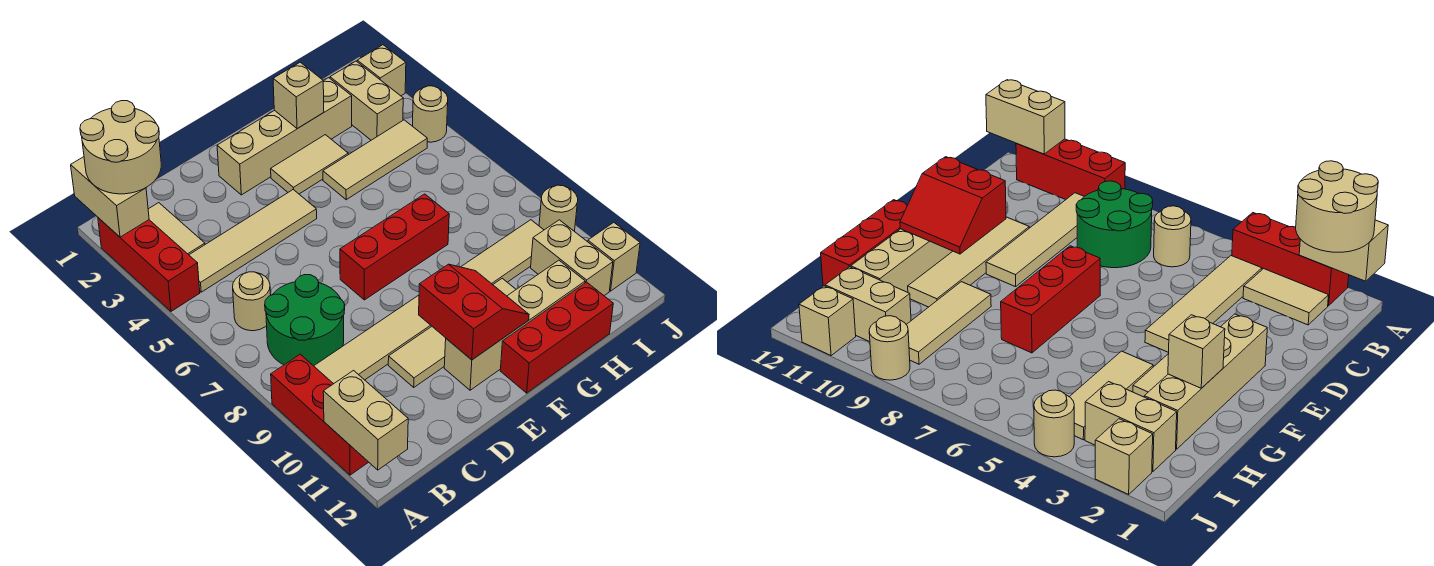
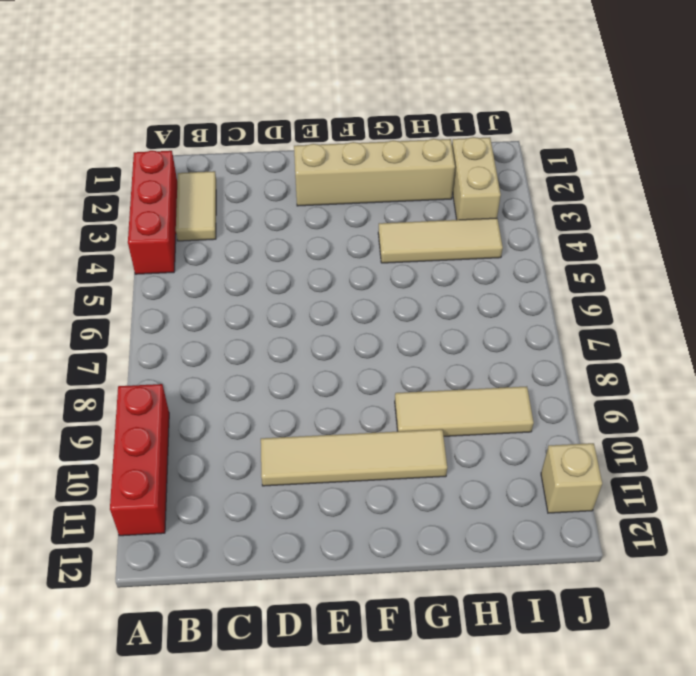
none -> tan tile B4:E4 level 1
none -> tan round brick B6 level 1
none -> green round brick B7:C8 level 1

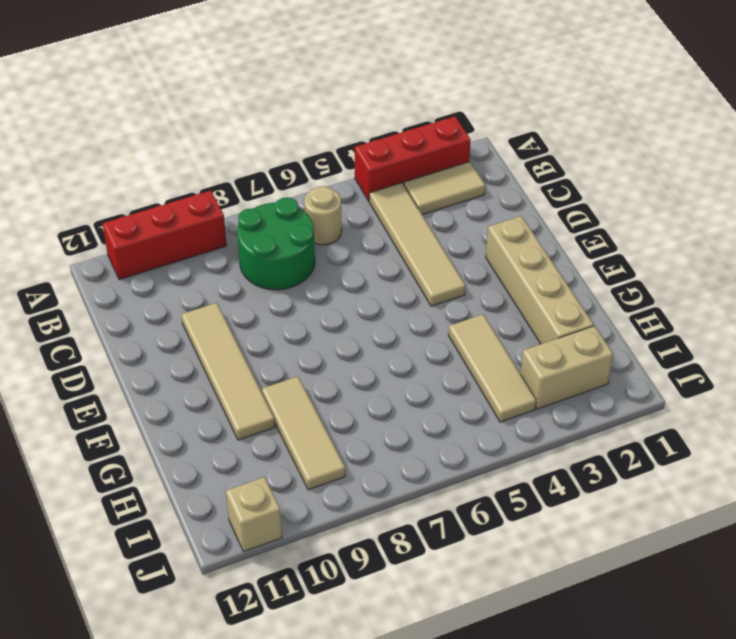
none -> tan tile B9:E9 level 1
none -> red brick E7:G7 level 1
none -> tan brick E11:H11 level 1

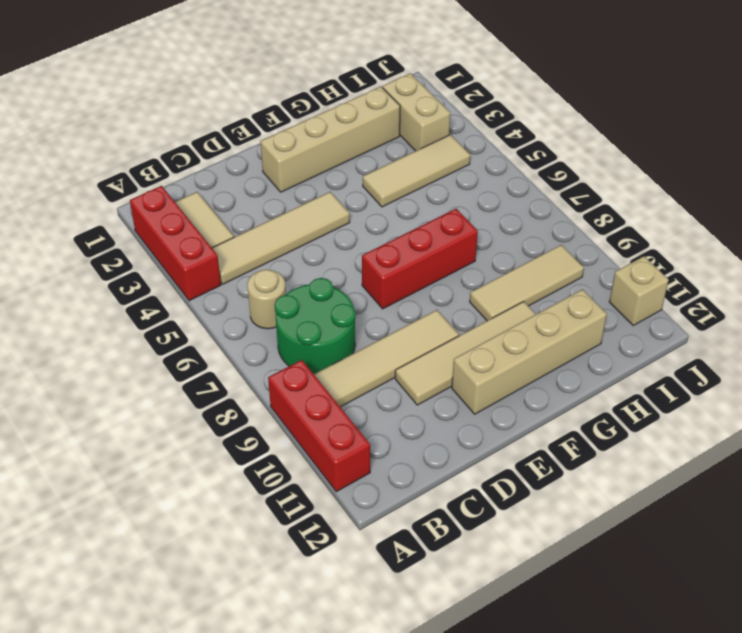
none -> tan tile F3:G3 level 1
none -> red brick F12:H12 level 1
none -> tan brick I10:I11 level 1

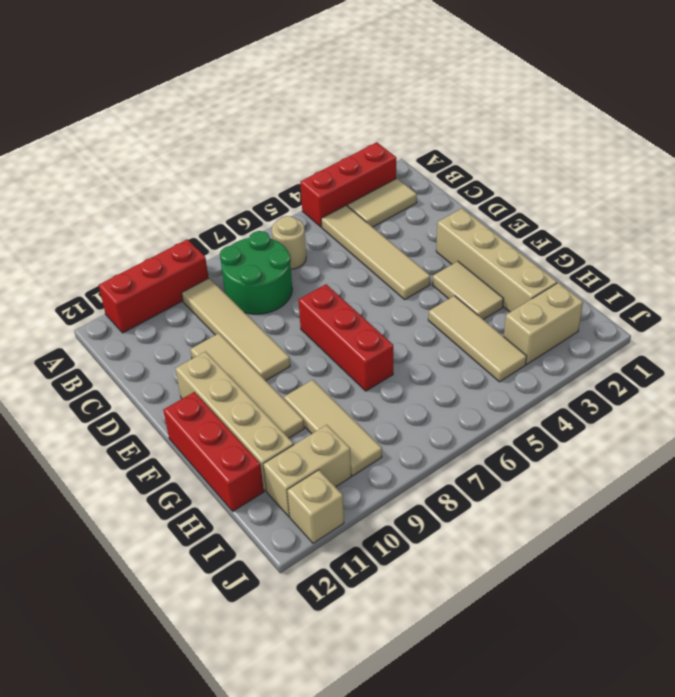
none -> tan brick J2 level 1
none -> tan round brick J4 level 1
none -> tan round brick J9 level 1

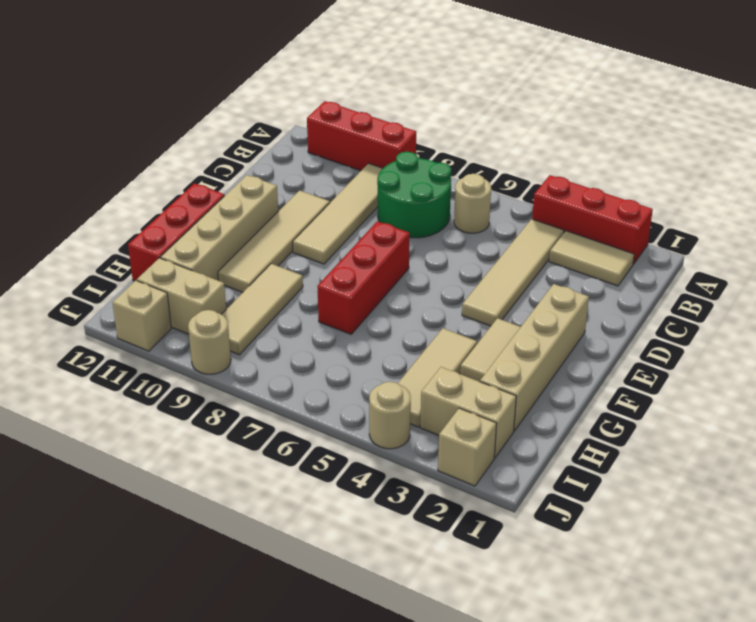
none -> tan brick A1:A2 level 2
none -> tan brick A11:A12 level 2
none -> red slope E10:F11 level 2 top E

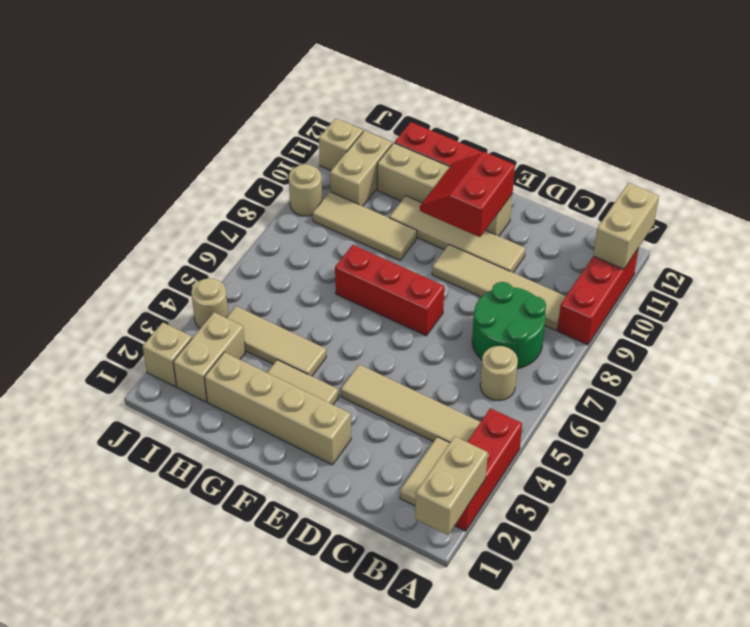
none -> tan brick G2 level 2
none -> tan round brick A1:B2 level 3

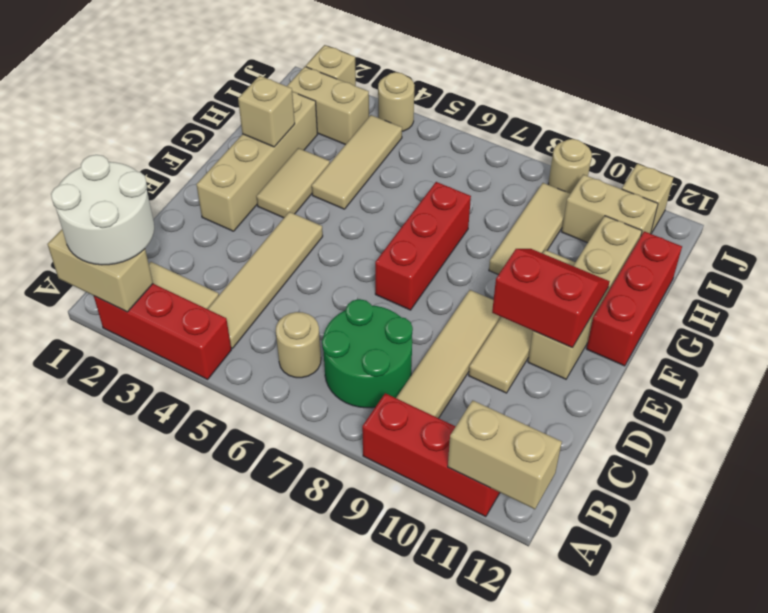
white round brick A1:B2 level 3 -> tan round brick A1:B2 level 3

